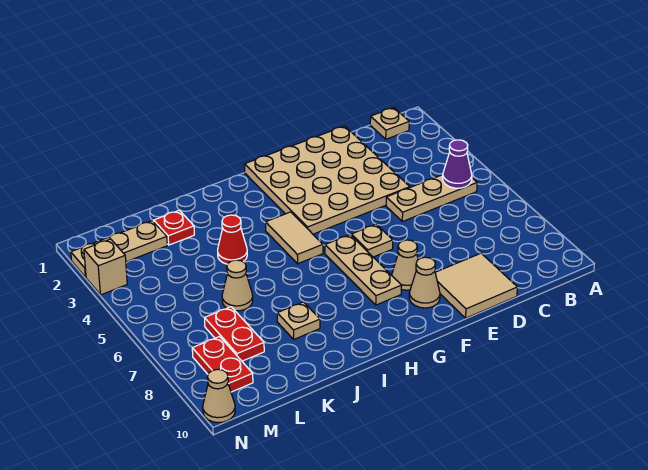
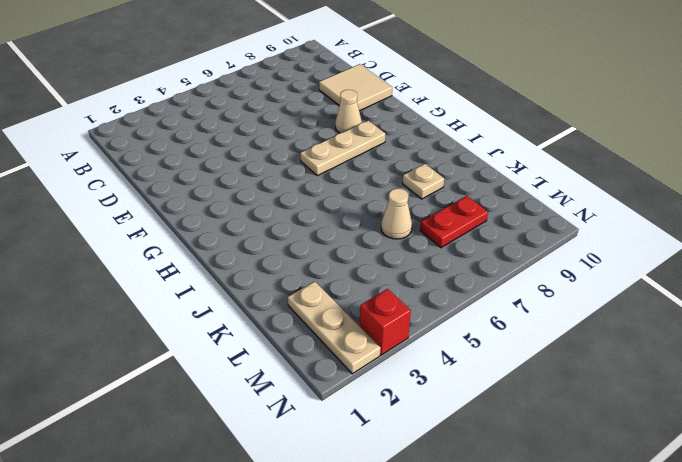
red brick N3 level 1 -> tan brick N3 level 1
none -> tan plate B1 level 1
none -> tan plate B5:D5 level 1
none -> tan plate D1:G4 level 1

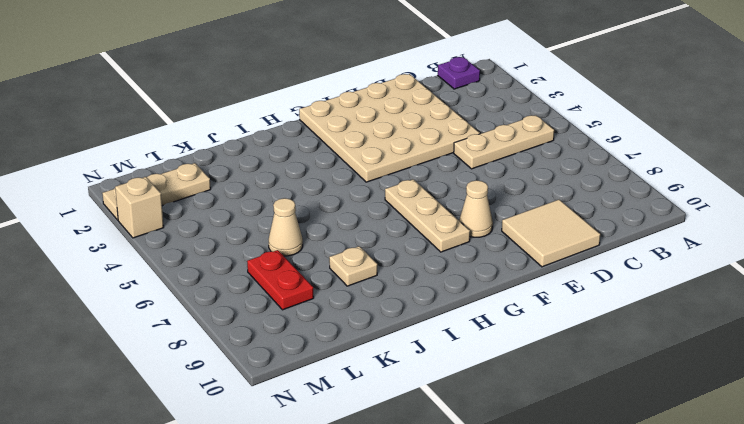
purple plate B1 level 1 -> tan plate B1 level 1
none -> tan plate F6 level 1
none -> tan cone F9 level 1
none -> tan tile H4:H5 level 1

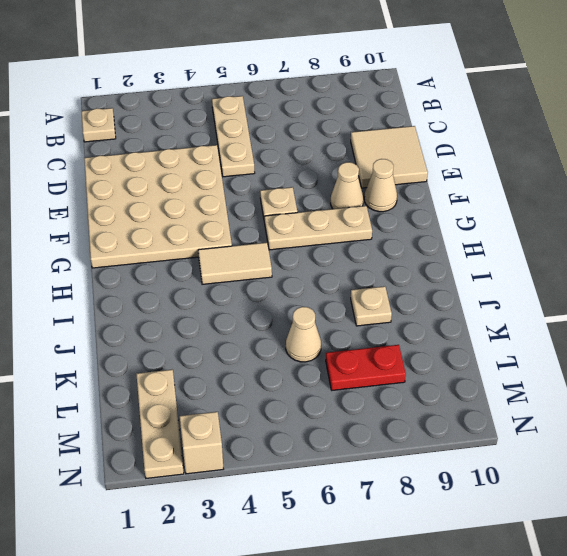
none -> red cone J4 level 1
none -> red plate K2 level 1
none -> red plate M8:M9 level 1

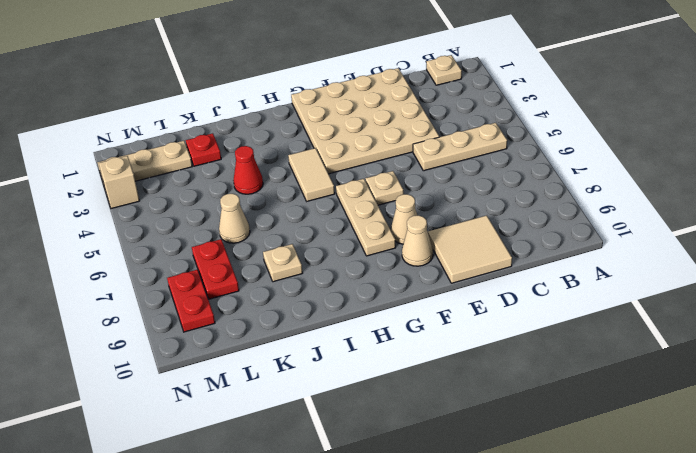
none -> tan cone N10 level 1
none -> purple cone B5 level 2

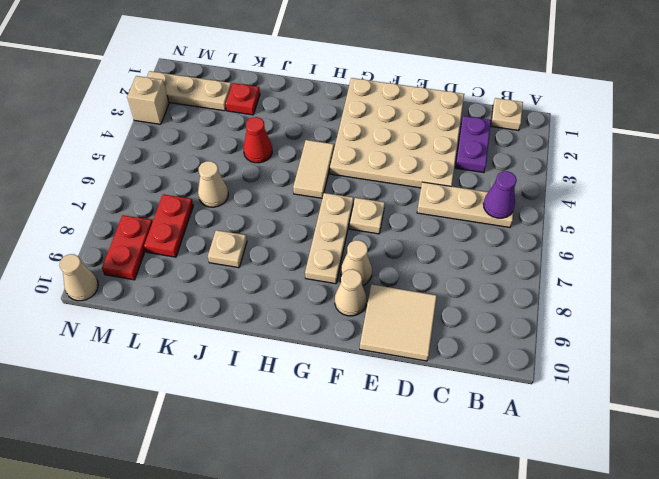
purple plate C2:C3 level 1 -> none

